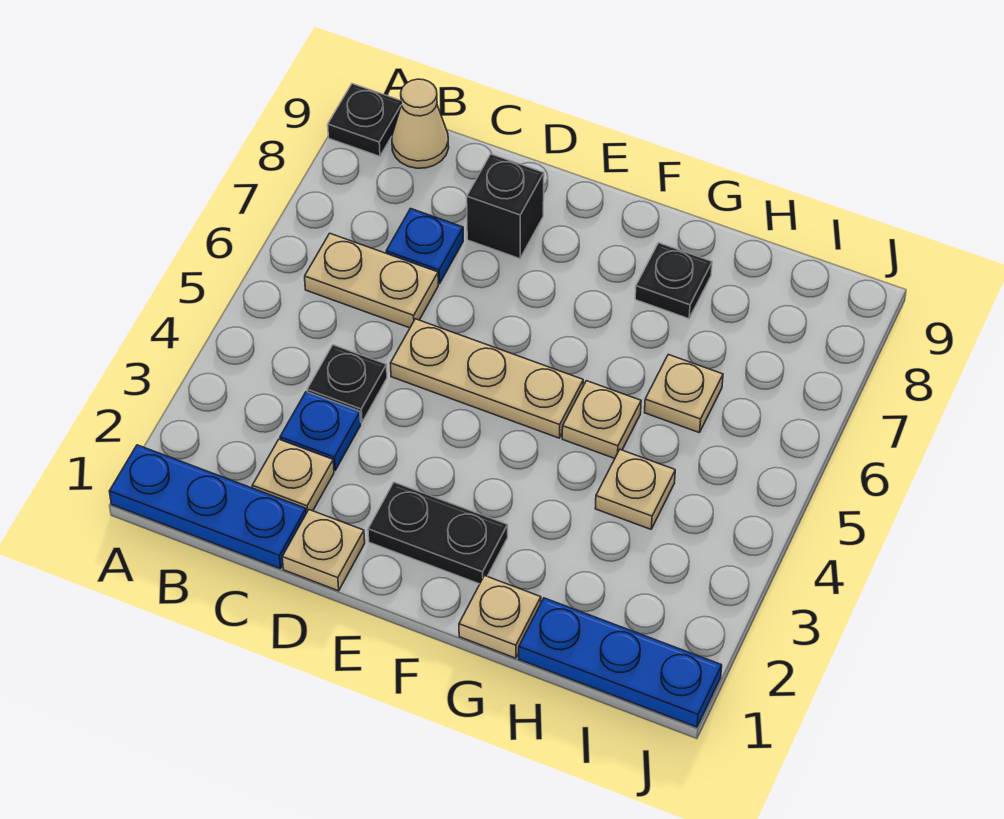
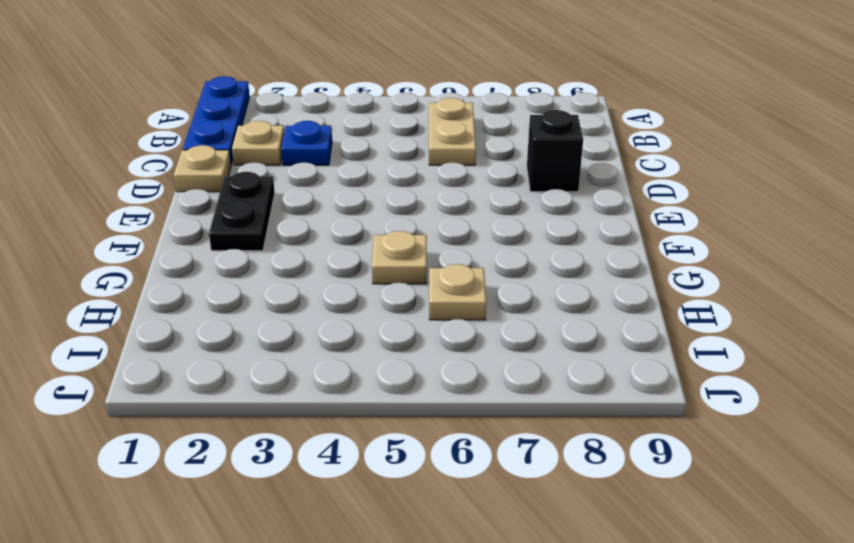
none -> black plate A9 level 1
none -> tan cone B9 level 1
none -> black plate C4 level 1

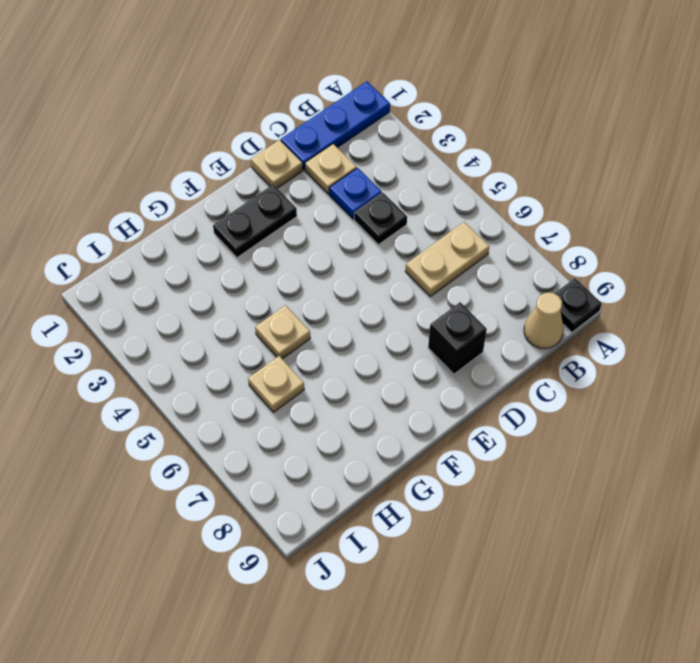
none -> blue plate C7 level 1
none -> tan plate D5:F5 level 1
none -> tan plate G1 level 1

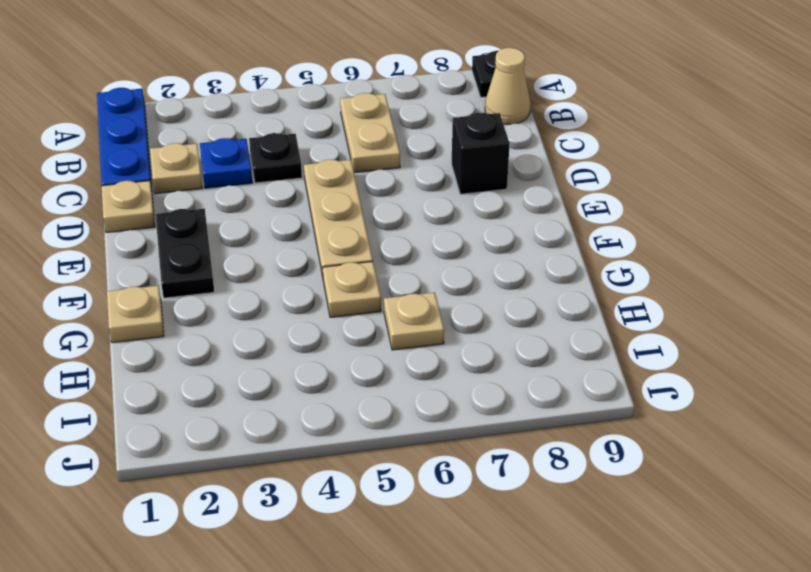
none -> blue plate C7 level 1
none -> black plate G8 level 1
none -> blue plate H1:J1 level 1

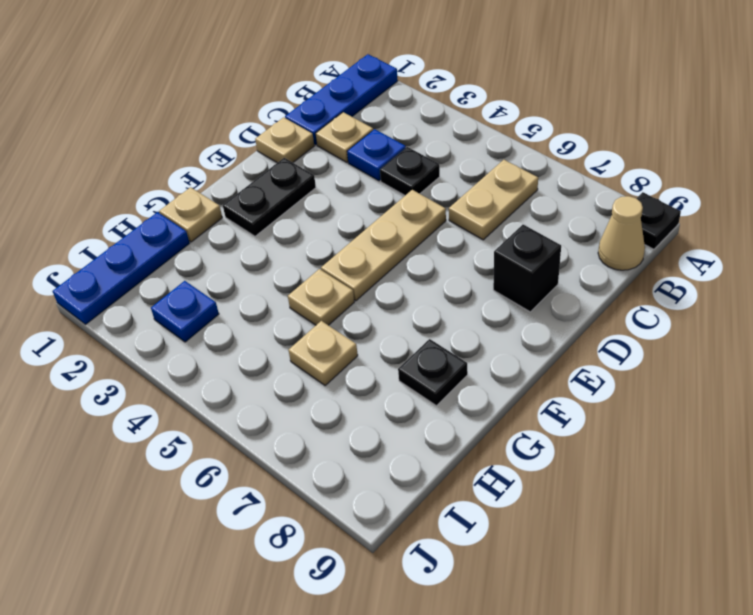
blue plate I3 level 1 -> blue plate C7 level 1
none -> tan plate H4 level 1

